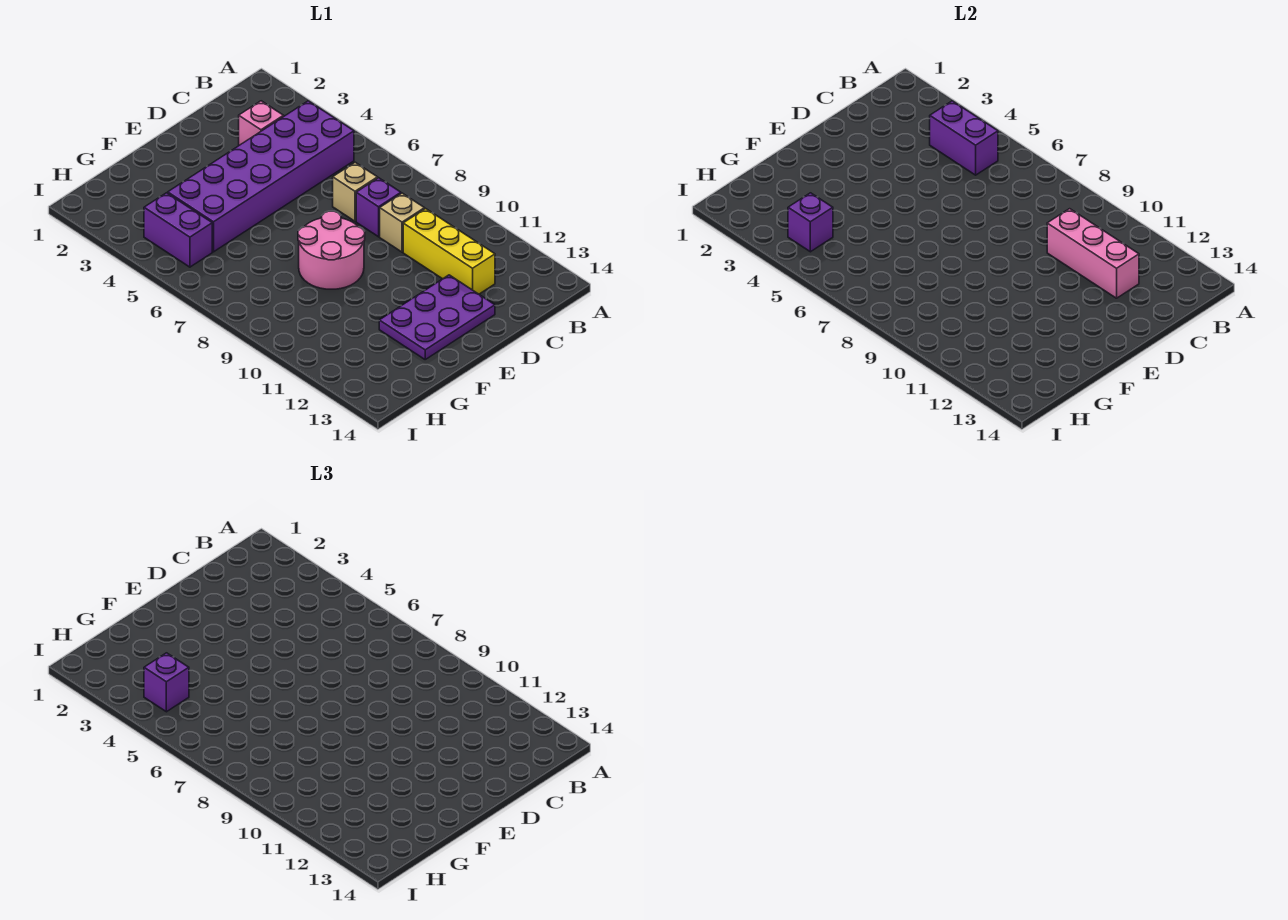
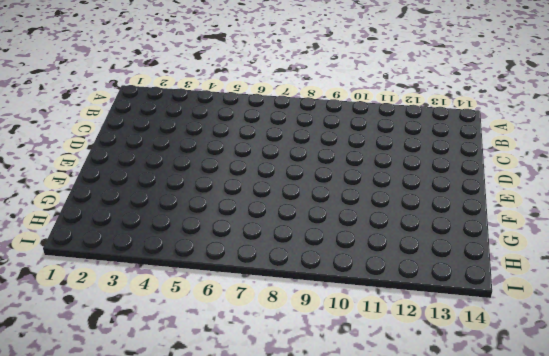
none -> purple brick B4:G5 level 1
none -> pink brick C3 level 1
none -> tan brick C7 level 1

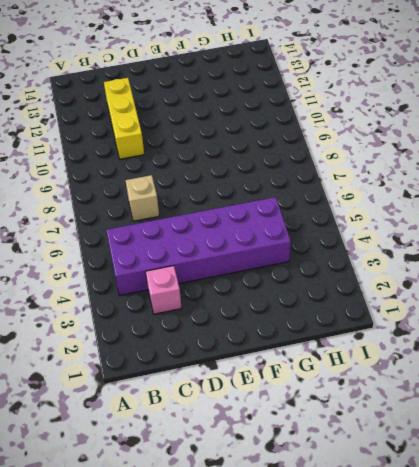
none -> purple brick C8 level 1
none -> tan brick C9 level 1
none -> purple plate D12:F13 level 1

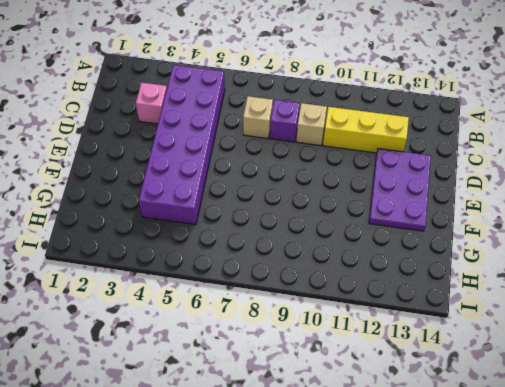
none -> pink round brick E8:F9 level 1
none -> purple brick H4:H5 level 1
none -> purple brick B4:B5 level 2

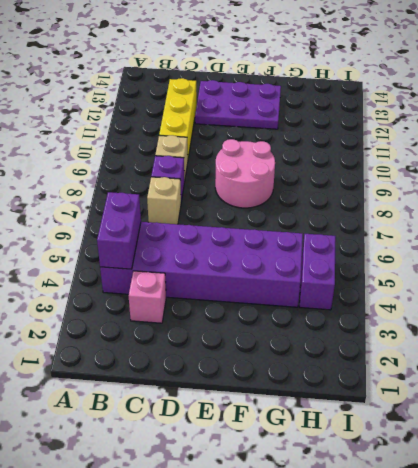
none -> pink brick C10:C12 level 2
none -> purple brick H4 level 2
none -> purple brick H4 level 3

